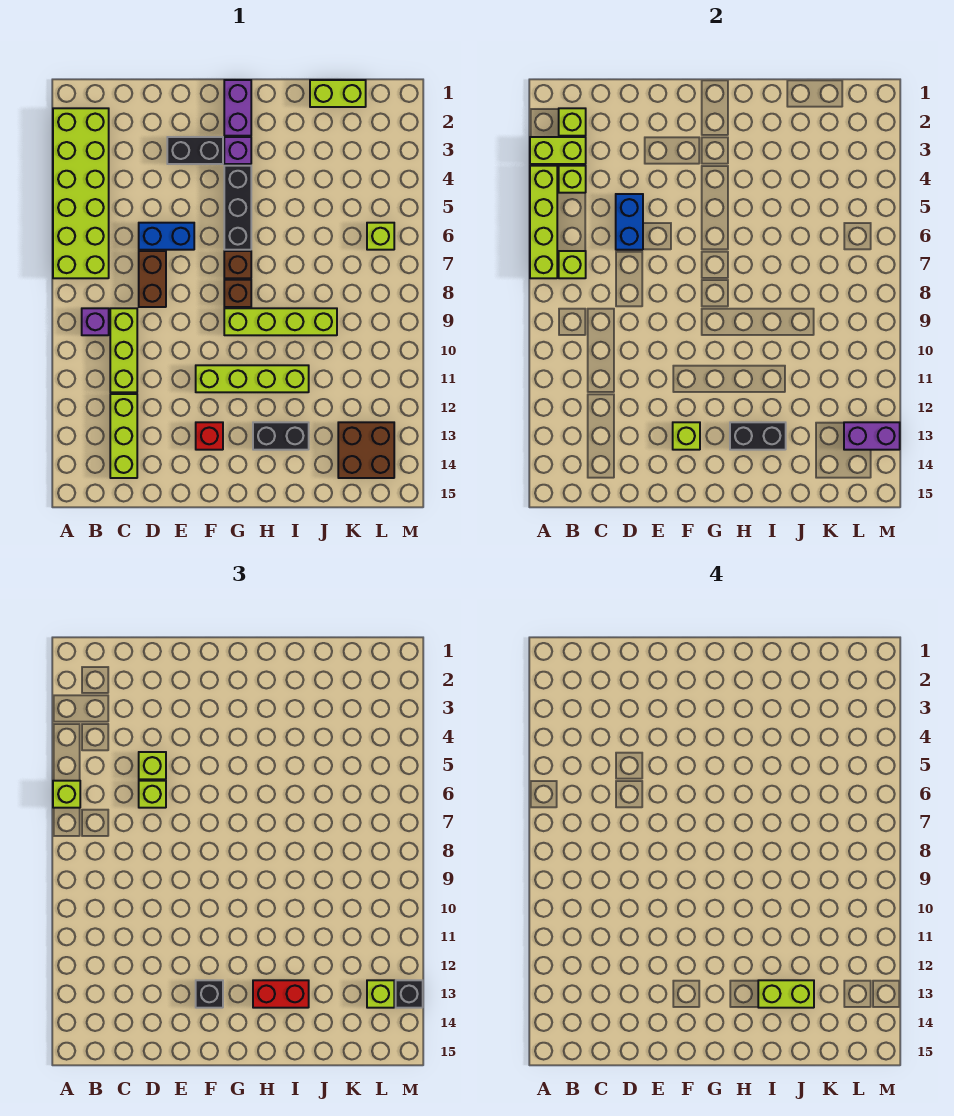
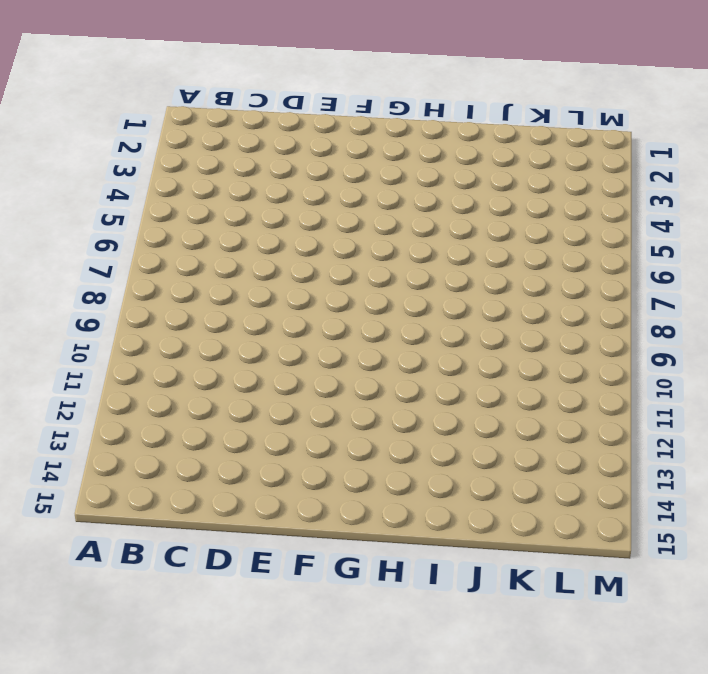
none -> lime brick A2:B7 level 1
none -> purple brick B9 level 1
none -> lime brick C9:C11 level 1
none -> lime brick C12:C14 level 1

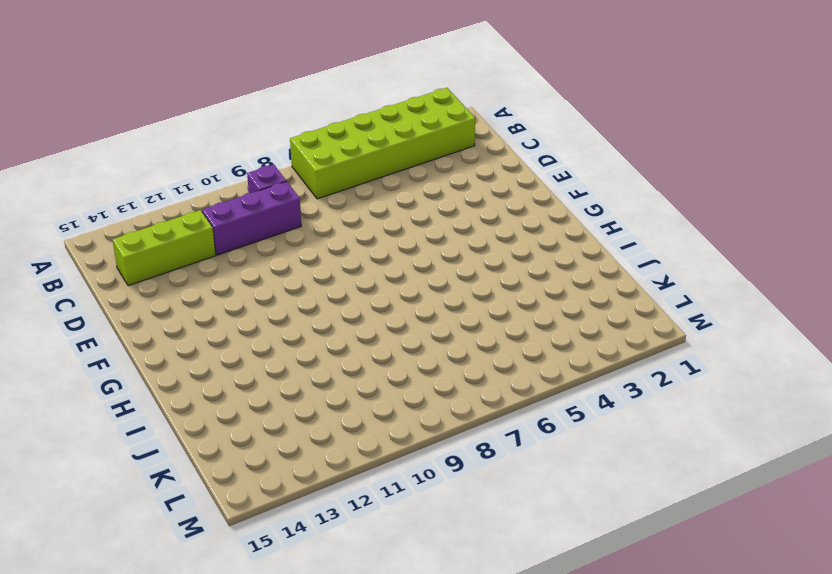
purple brick C9:C11 level 1 -> lime brick C9:C11 level 1
none -> blue brick D6:E6 level 1
none -> brown brick D7:D8 level 1
none -> black brick E3:F3 level 1
none -> lime brick F11:I11 level 1

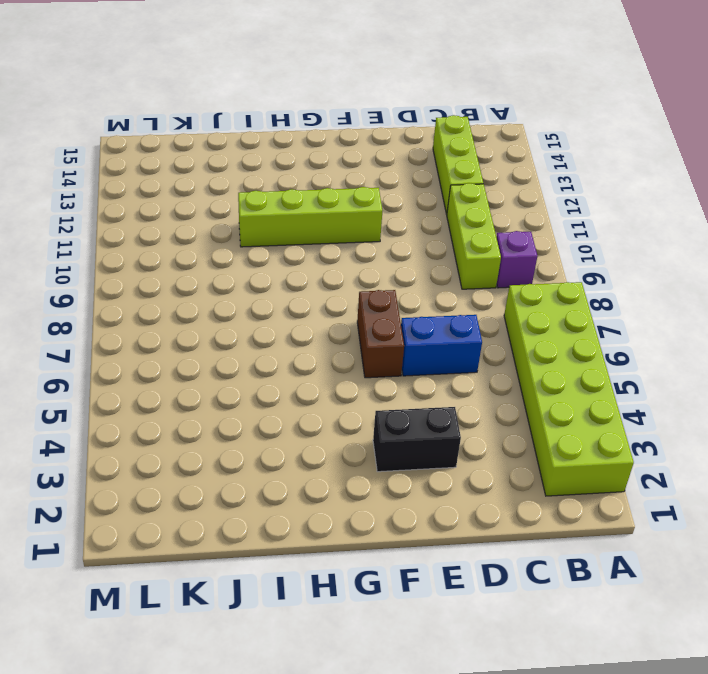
brown brick F6:F7 level 1 -> brown brick D7:D8 level 1
none -> red brick F13 level 1
none -> purple brick G1:G2 level 1
none -> purple brick G3 level 1
none -> black brick G4:G6 level 1

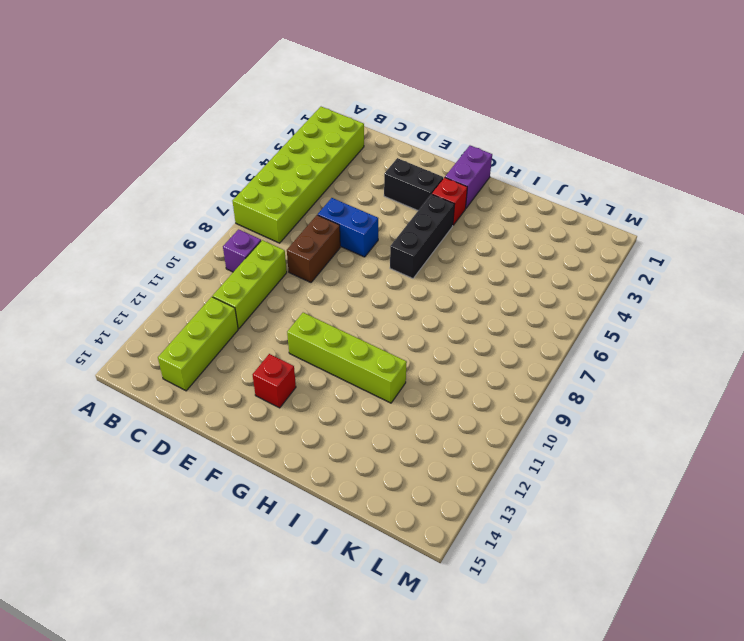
red brick G3 level 1 -> purple brick G3 level 1
none -> brown brick G7 level 1
none -> brown brick G8 level 1
none -> lime brick G9:J9 level 1
none -> black brick H13:I13 level 1

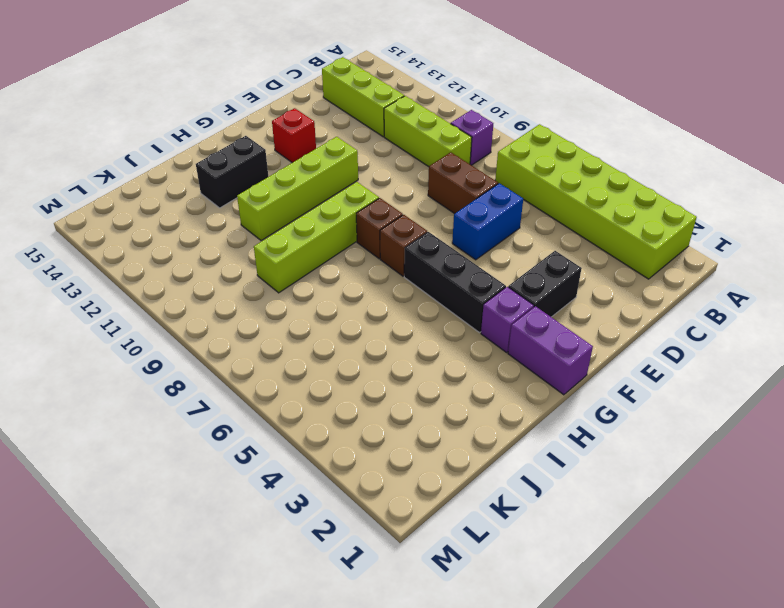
none -> lime brick J1:K1 level 1
none -> brown brick K13:L14 level 1
none -> lime brick L6 level 1
none -> lime brick A3:B3 level 2

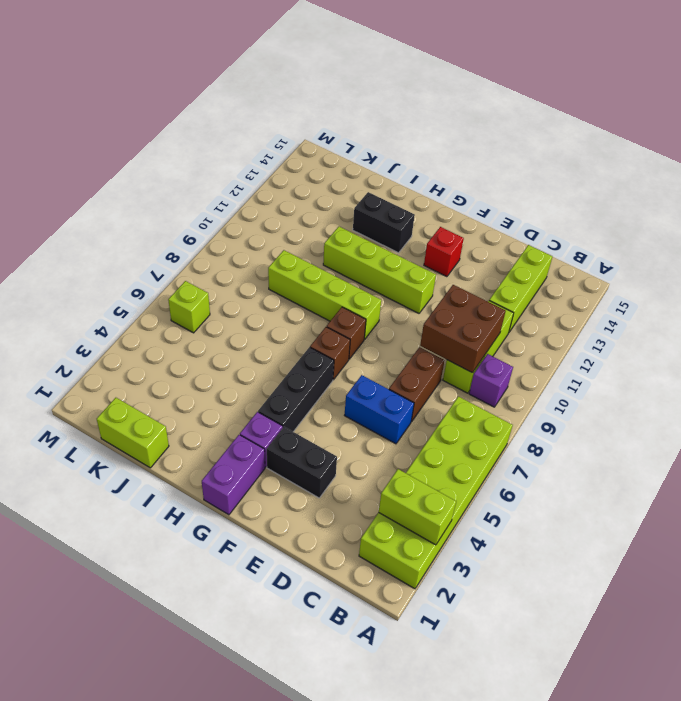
brown brick C9:D10 level 2 -> brown brick K13:L14 level 1
none -> lime brick A4:A7 level 2
none -> lime brick B2 level 2
none -> lime brick B4 level 2
none -> lime brick B7 level 2

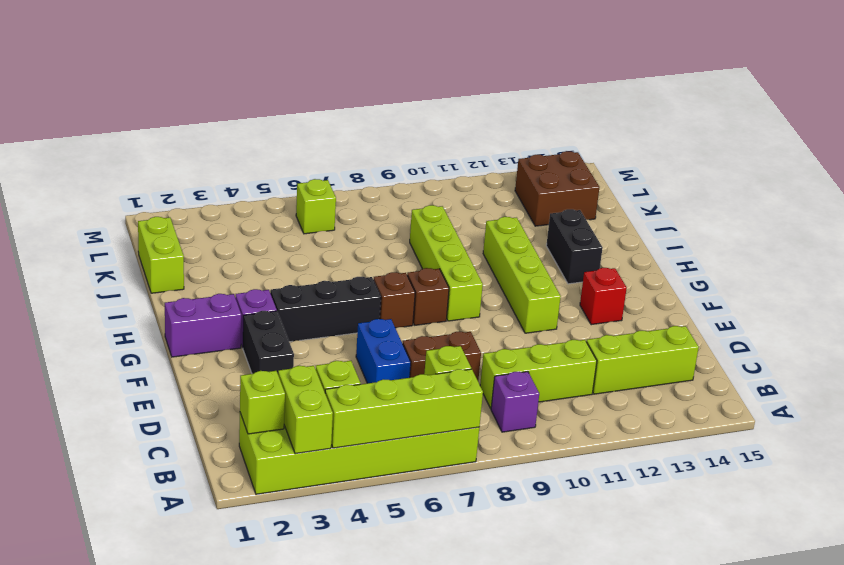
none -> blue brick D5:D6 level 2
none -> lime brick F13 level 2
none -> black brick H13:I13 level 2
none -> purple brick L13:M13 level 2

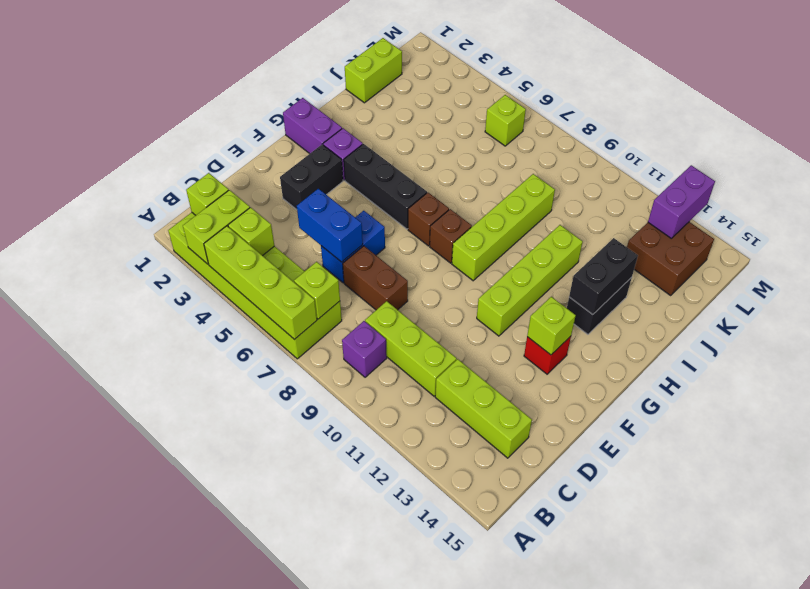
none -> lime brick A6 level 3
none -> lime brick D5 level 3
none -> lime brick D6 level 3
none -> black brick F13 level 3

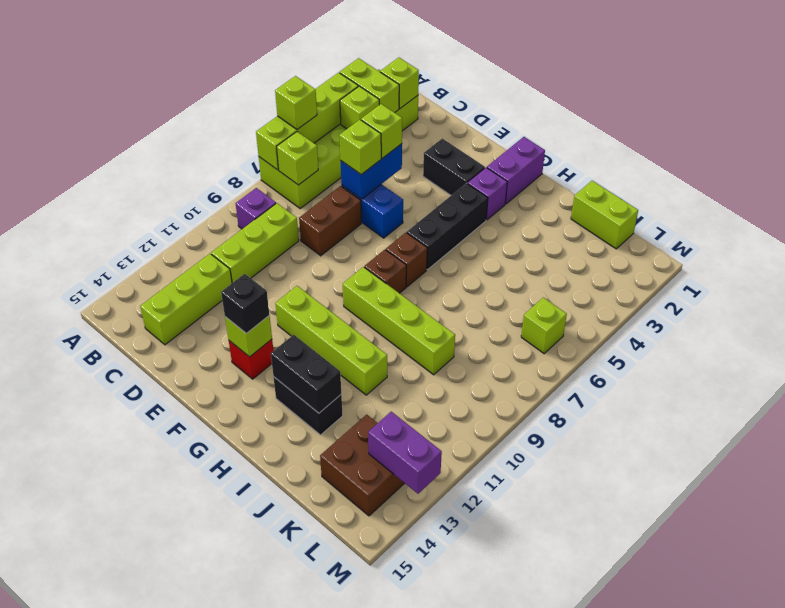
none -> red brick H13:I13 level 3
none -> lime brick L13 level 3
none -> black brick M13 level 3
none -> lime brick I13:J13 level 4

